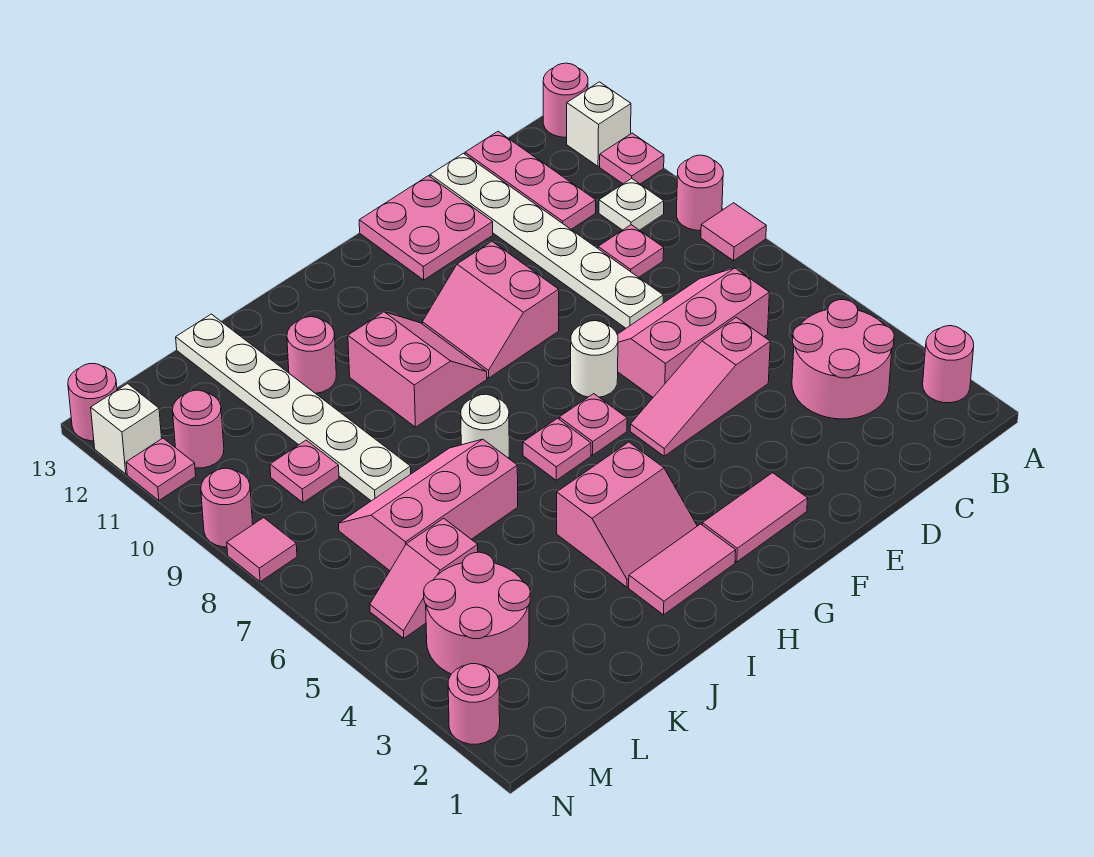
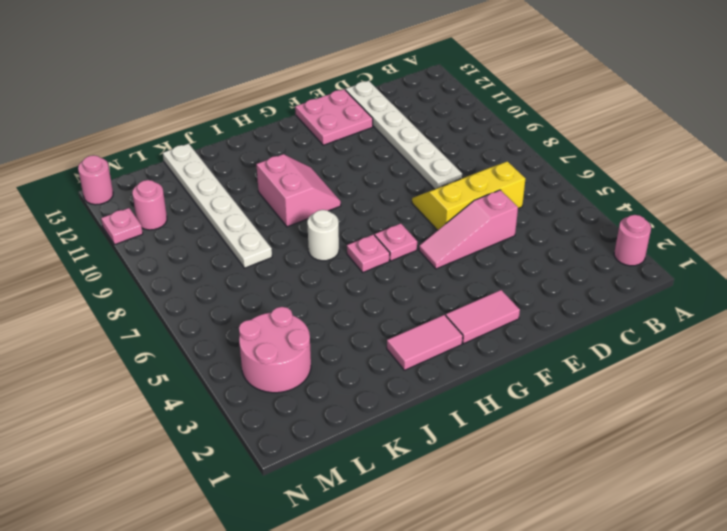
yellow slope C6:E7 level 1 top 6 -> pink slope C6:E7 level 1 top 6
none -> pink tile A8 level 1
none -> pink round brick A9 level 1
none -> pink plate A11 level 1
none -> white brick A12 level 1

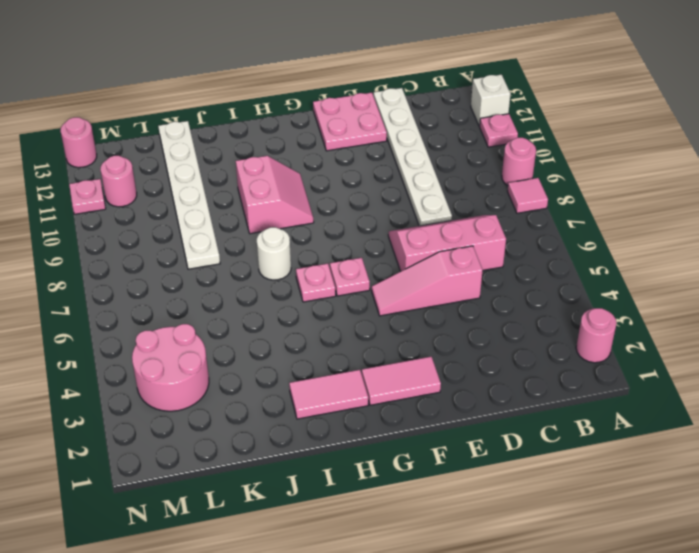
none -> pink round brick A13 level 1
none -> pink round brick B3:C4 level 1
none -> white plate B10 level 1
none -> pink plate C9 level 1

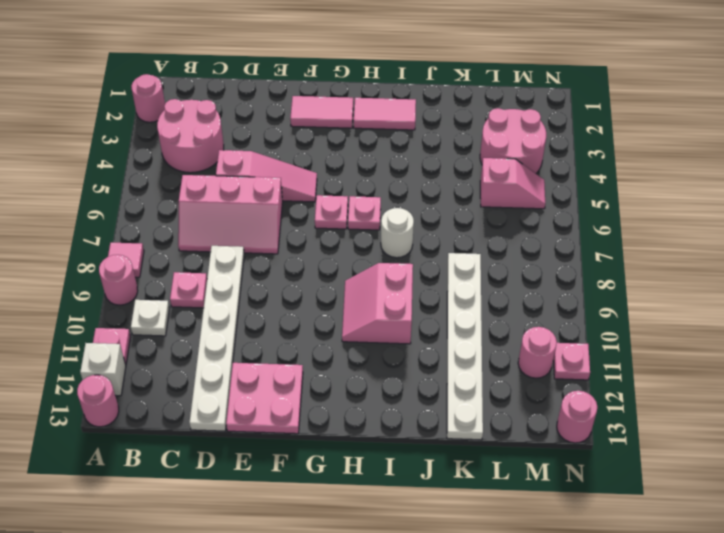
none -> pink plate C11:C13 level 1
none -> white round brick F7 level 1
none -> pink slope F9:G10 level 1 top F
none -> pink slope H3:I4 level 1 top 4

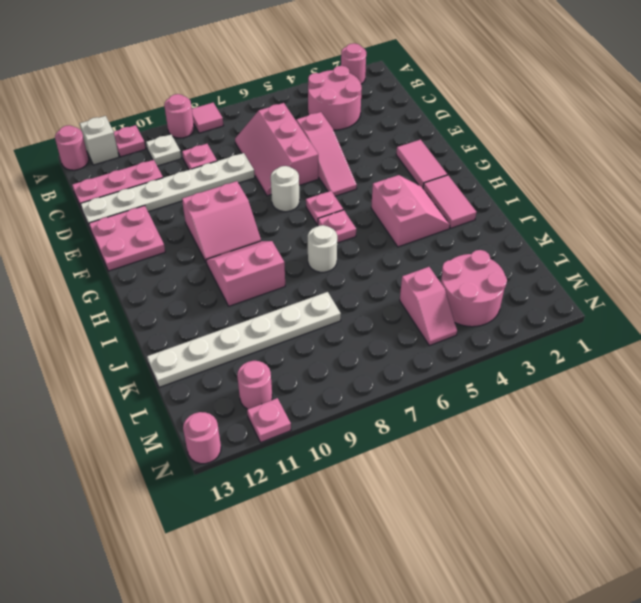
none -> pink slope J6:L7 level 1 top 6
none -> pink round brick J11 level 1
none -> pink plate L9 level 1
none -> pink round brick N2 level 1

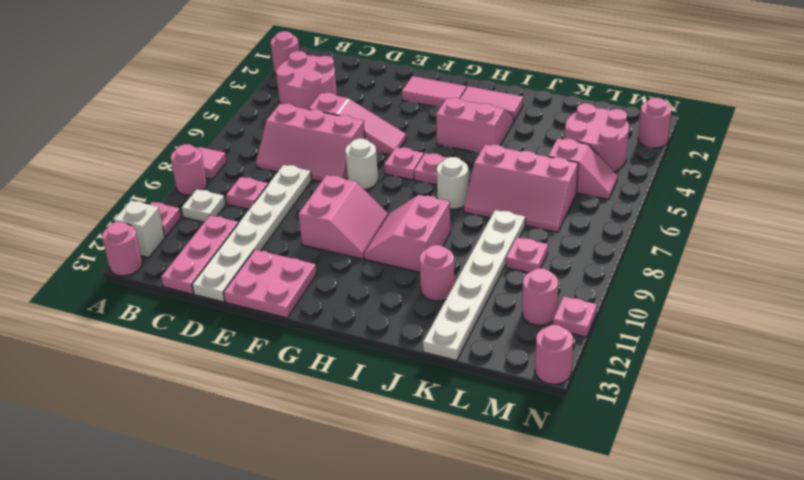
none -> pink tile N8 level 1
none -> pink round brick N9 level 1
none -> white brick N12 level 1

